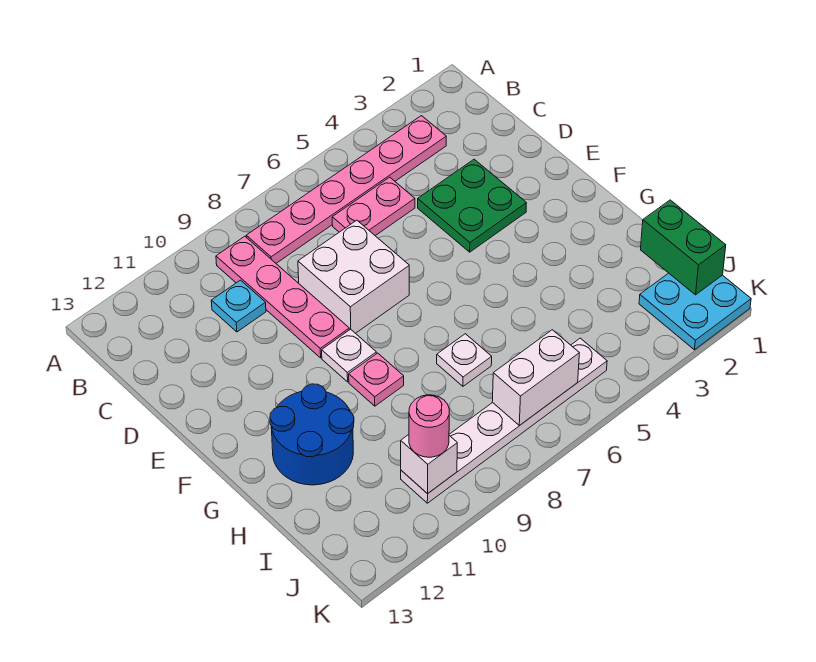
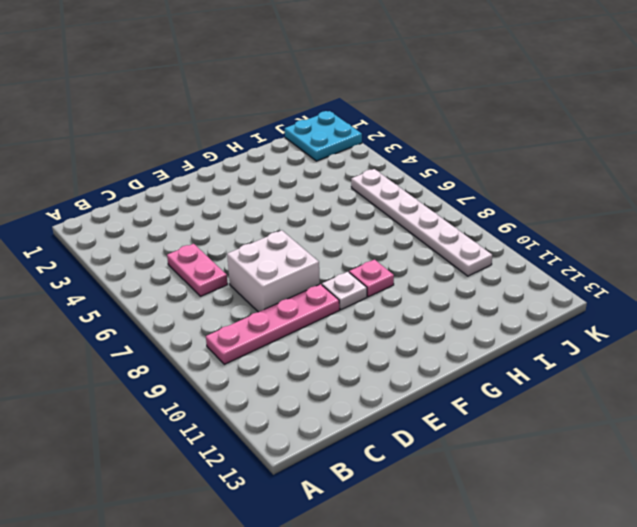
none -> pink plate B3:B8 level 1
none -> cyan plate C10 level 1
none -> green plate D3:E4 level 1

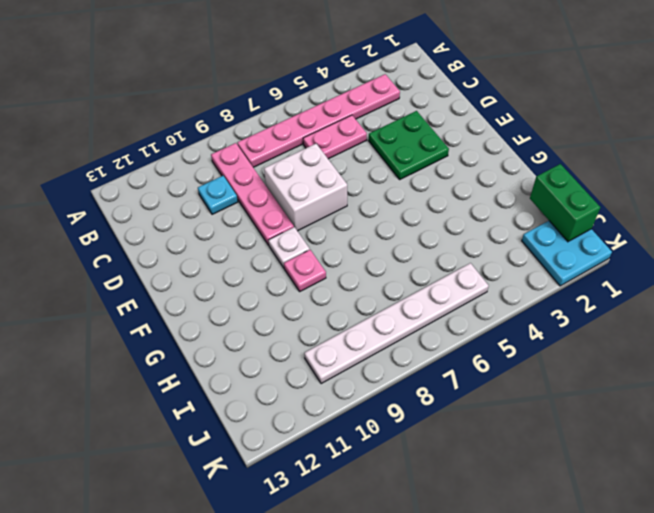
none -> blue round brick G11:H12 level 1
none -> white plate H7 level 1
none -> white brick J6:J7 level 2

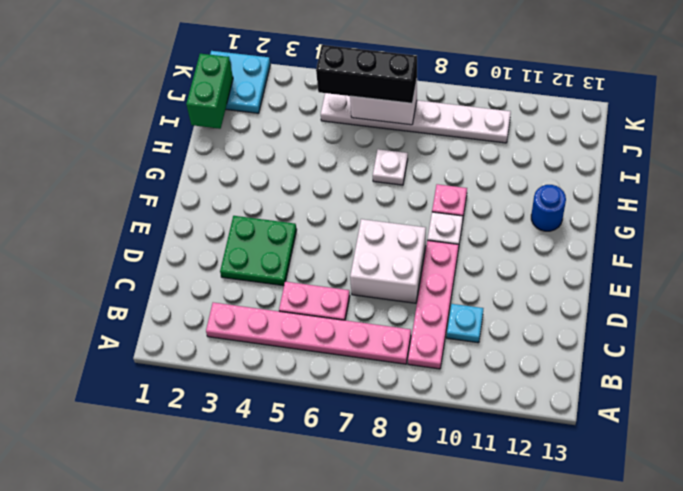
blue round brick G12 level 1 -> blue round brick G11:H12 level 1
black brick J5:J7 level 3 -> none
none -> white brick J10 level 2
none -> pink round brick J10 level 3

